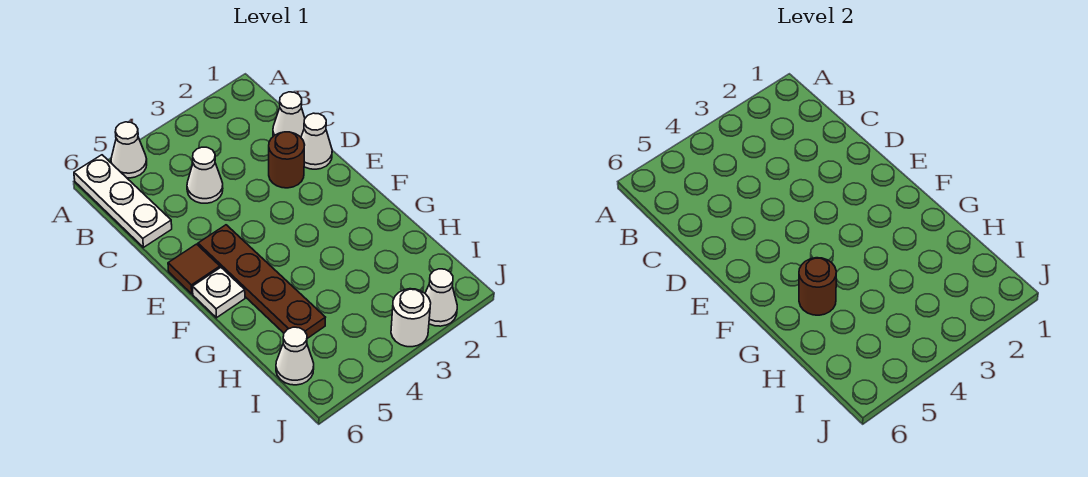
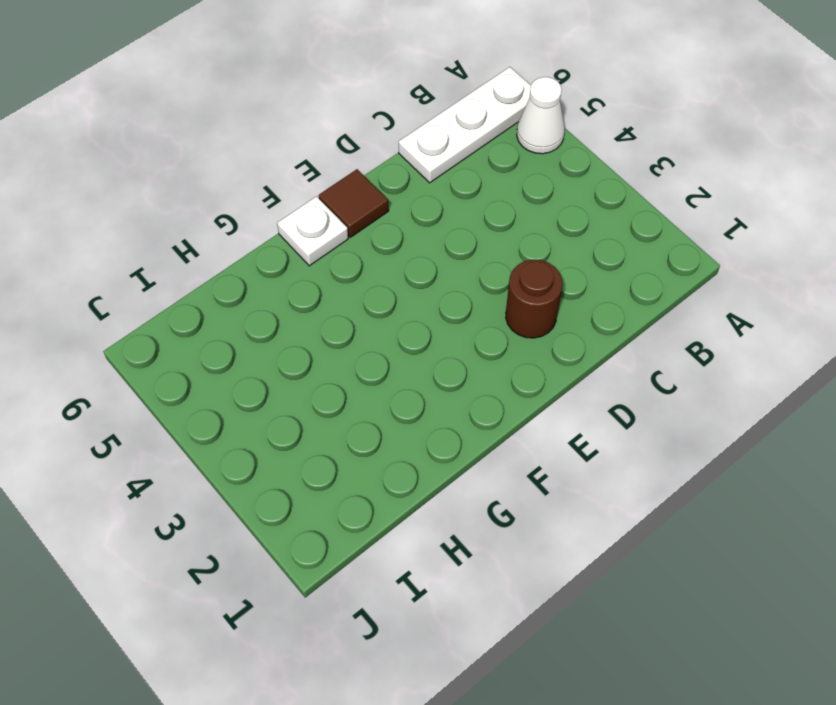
none -> white cone C1 level 1
none -> white cone C4 level 1
none -> white cone D1 level 1

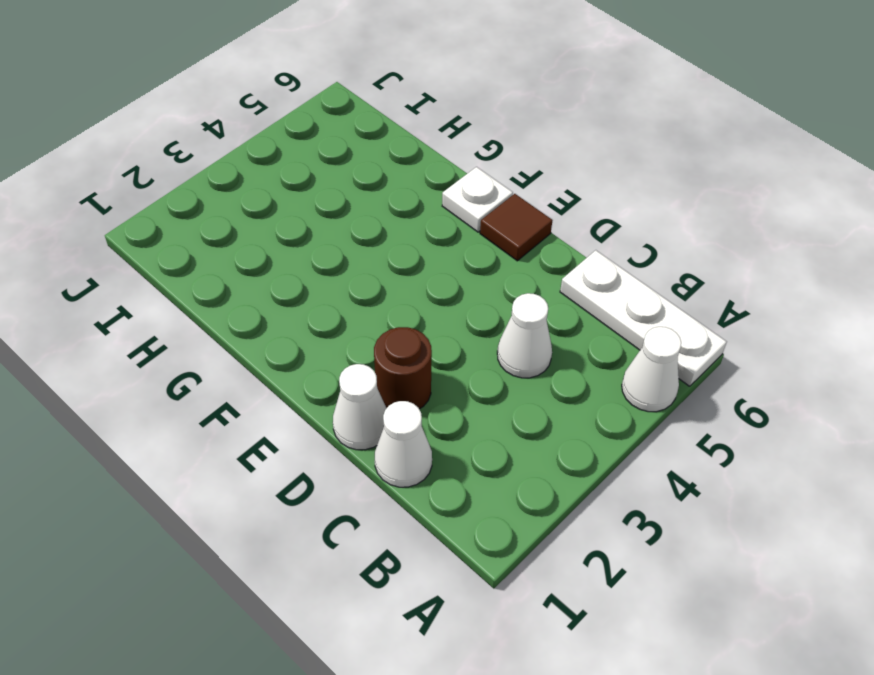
none -> brown plate E5:H5 level 1
none -> white cone I6 level 1
none -> white cone J2 level 1

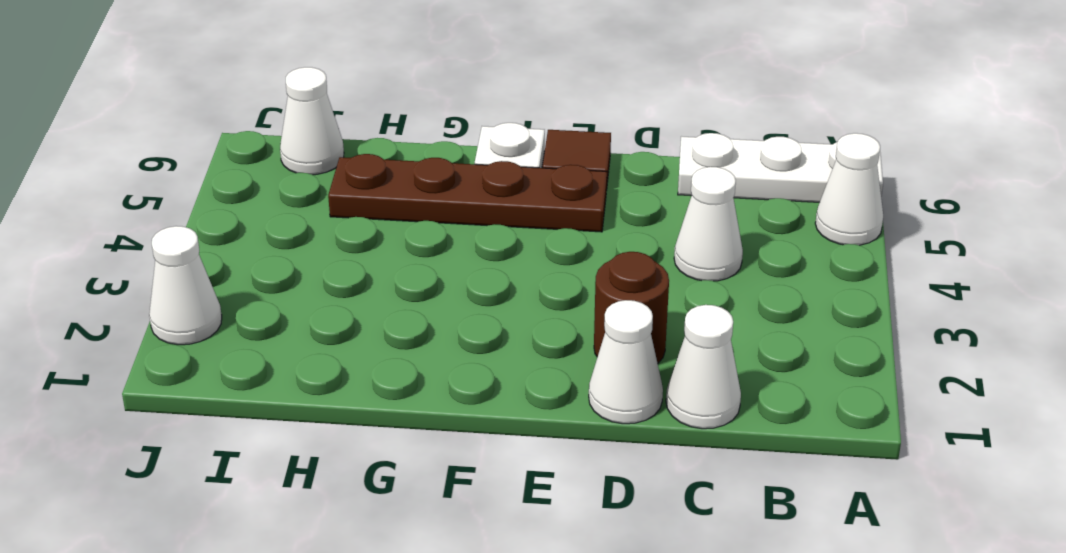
none -> white round brick J3 level 1
none -> brown round brick G5 level 2

